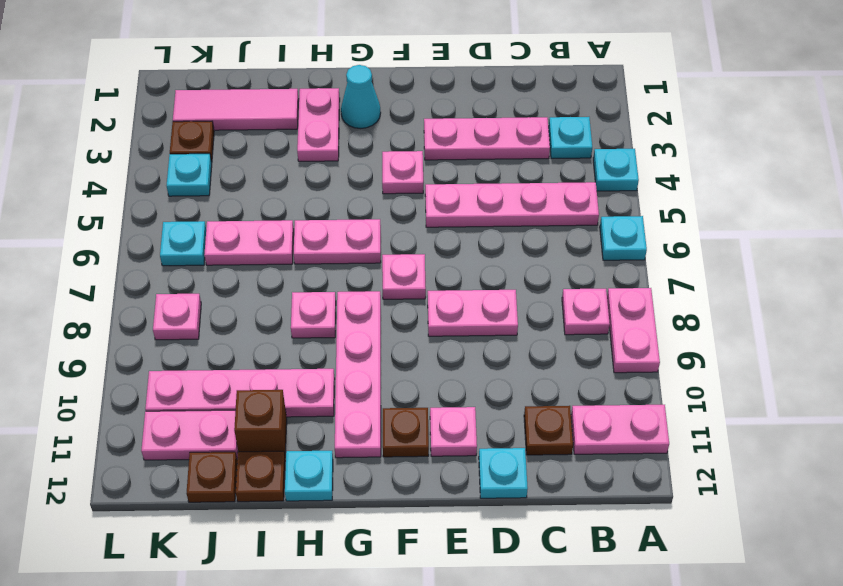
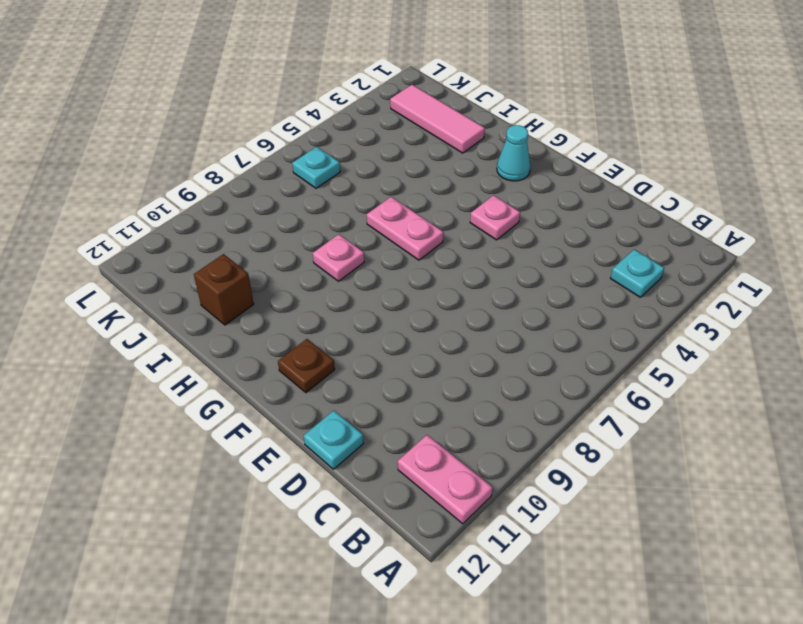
none -> cyan plate A4 level 1
none -> cyan plate A6 level 1
none -> pink plate A8:A9 level 1
none -> pink plate B5:E5 level 1

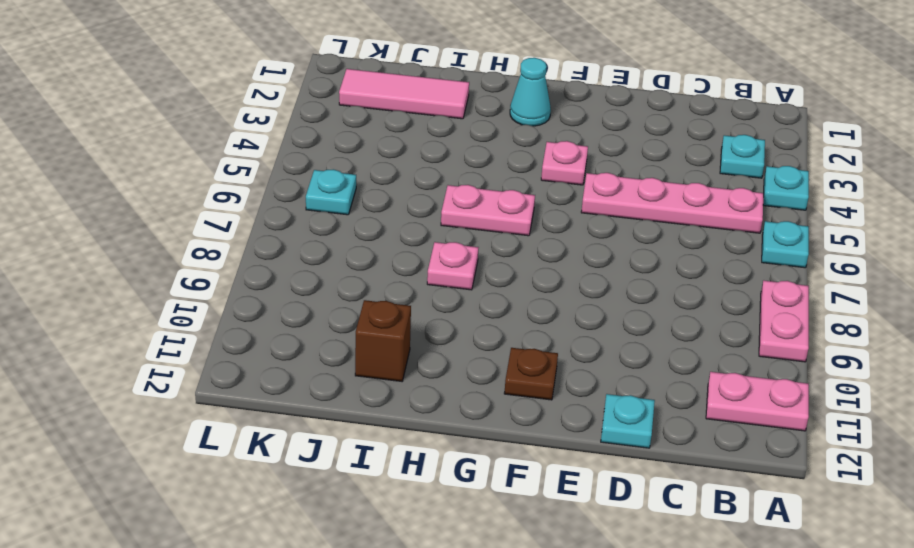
none -> pink plate B8 level 1
none -> pink plate C3:E3 level 1
none -> brown plate C11 level 1
none -> pink plate D8:E8 level 1

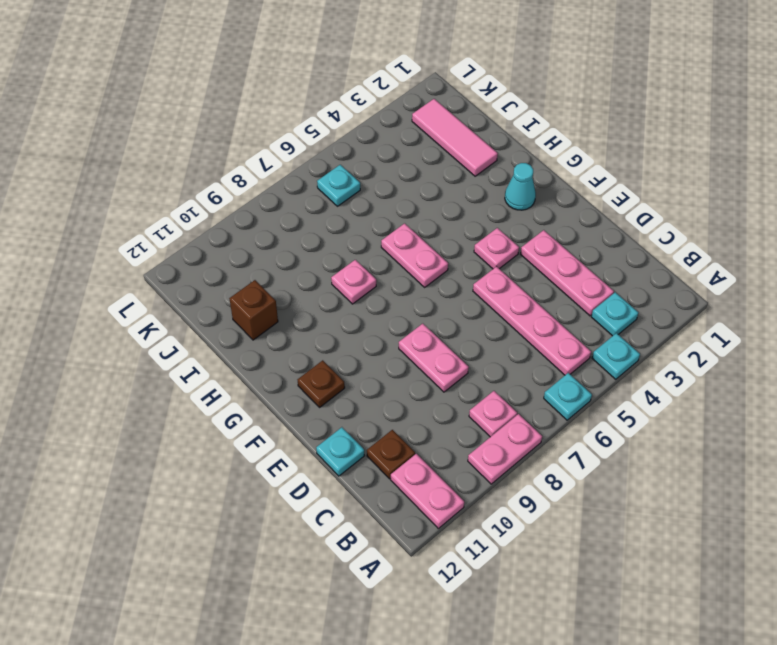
none -> pink plate E11 level 1
none -> pink plate F7 level 1
none -> pink plate G8:G11 level 1
none -> pink plate H2:H3 level 1

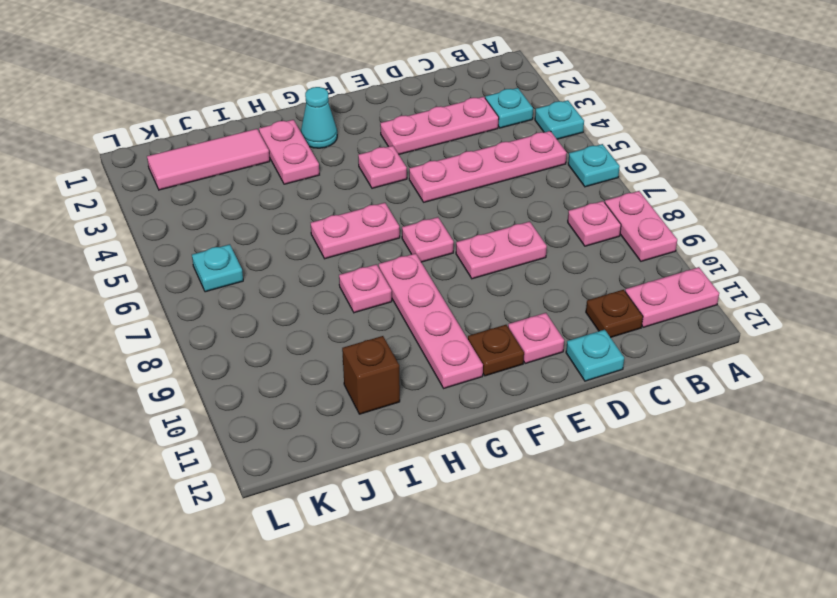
none -> pink plate H10:K10 level 1
none -> cyan plate H12 level 1
none -> pink plate I6:J6 level 1
none -> brown plate I12 level 1

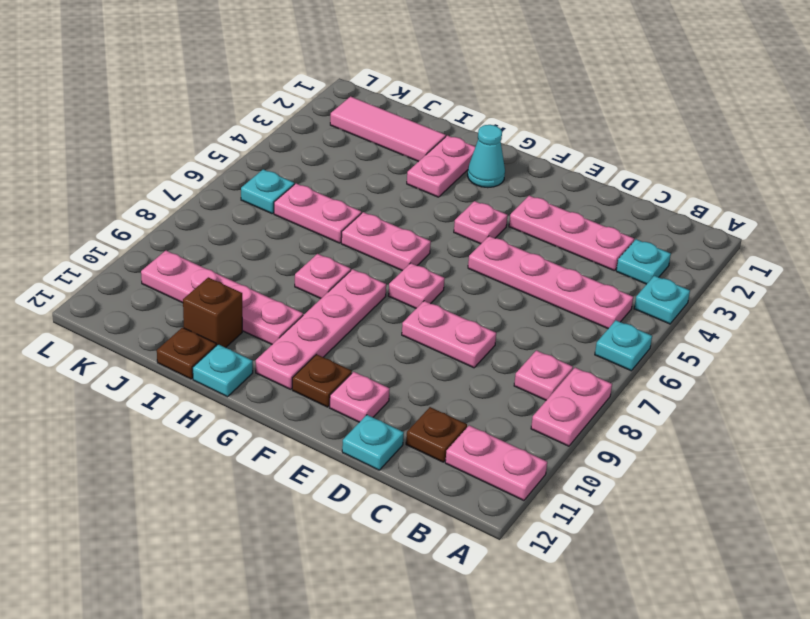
none -> pink plate J11:K11 level 1
none -> brown plate J12 level 1
none -> brown plate K3 level 1
none -> cyan plate K4 level 1

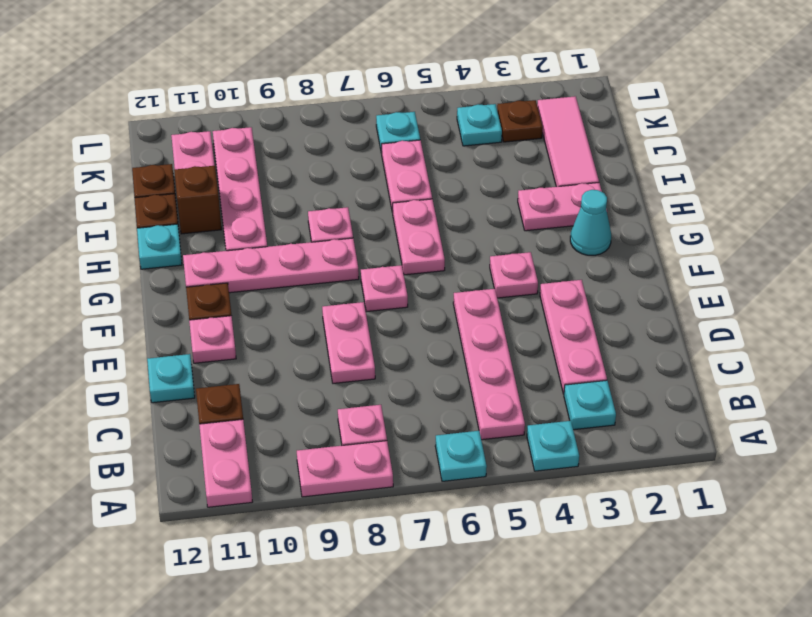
none -> pink plate K8 level 1

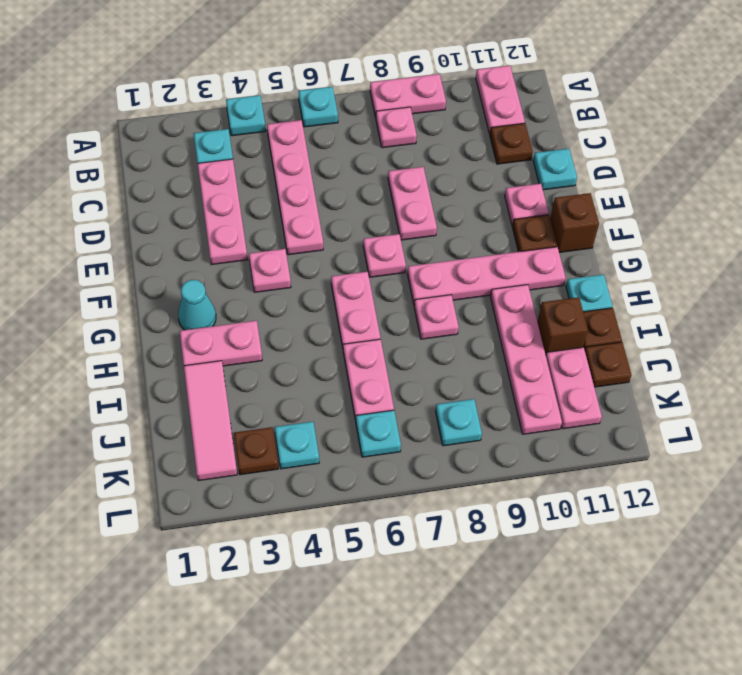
brown brick F12 level 1 -> none
cyan plate K8 level 1 -> pink plate K8 level 1

